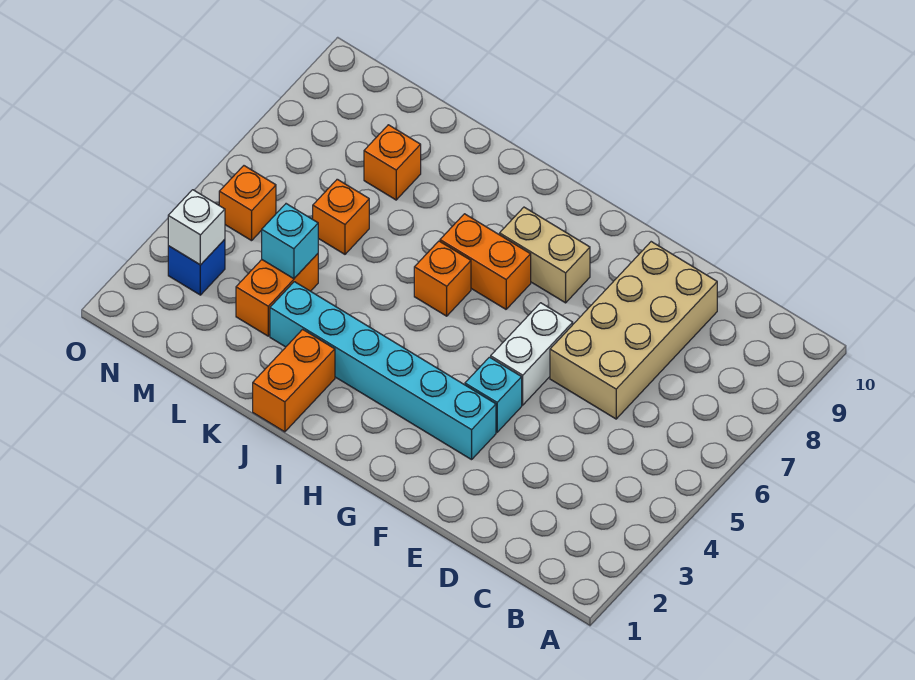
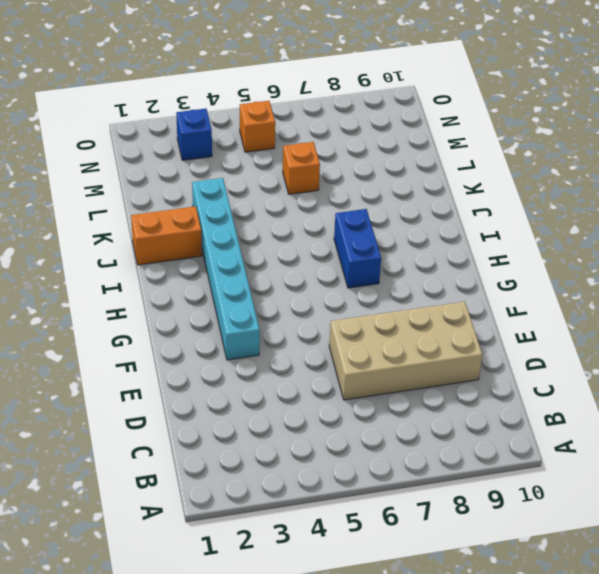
blue brick H7:I7 level 1 -> orange brick H7:I7 level 1
none -> cyan brick F4 level 1
none -> white brick F5:F6 level 1
none -> tan brick G8:H8 level 1

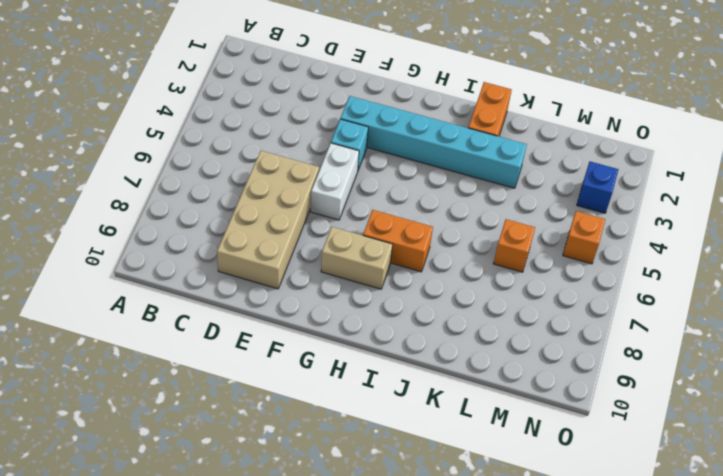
none -> orange brick I6 level 1
none -> orange brick L3:L4 level 1
none -> orange brick L8 level 1

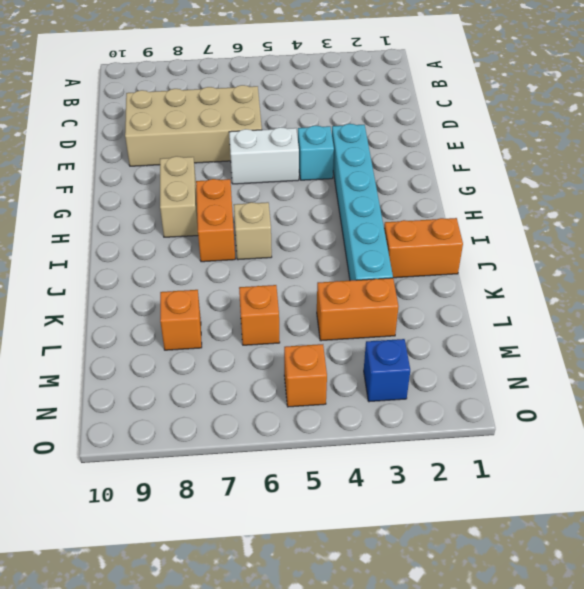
tan brick I6 level 1 -> orange brick I6 level 1
none -> cyan brick L4 level 2
none -> white brick N3 level 2

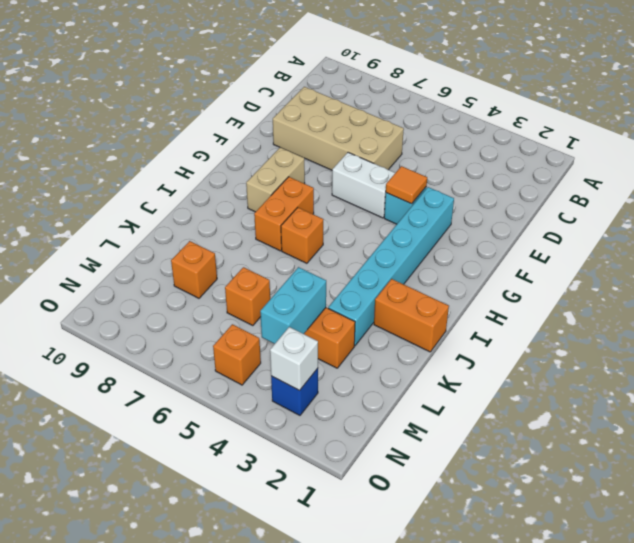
orange tile F4 level 2 -> none
cyan brick L4:M4 level 2 -> cyan brick L4 level 2

